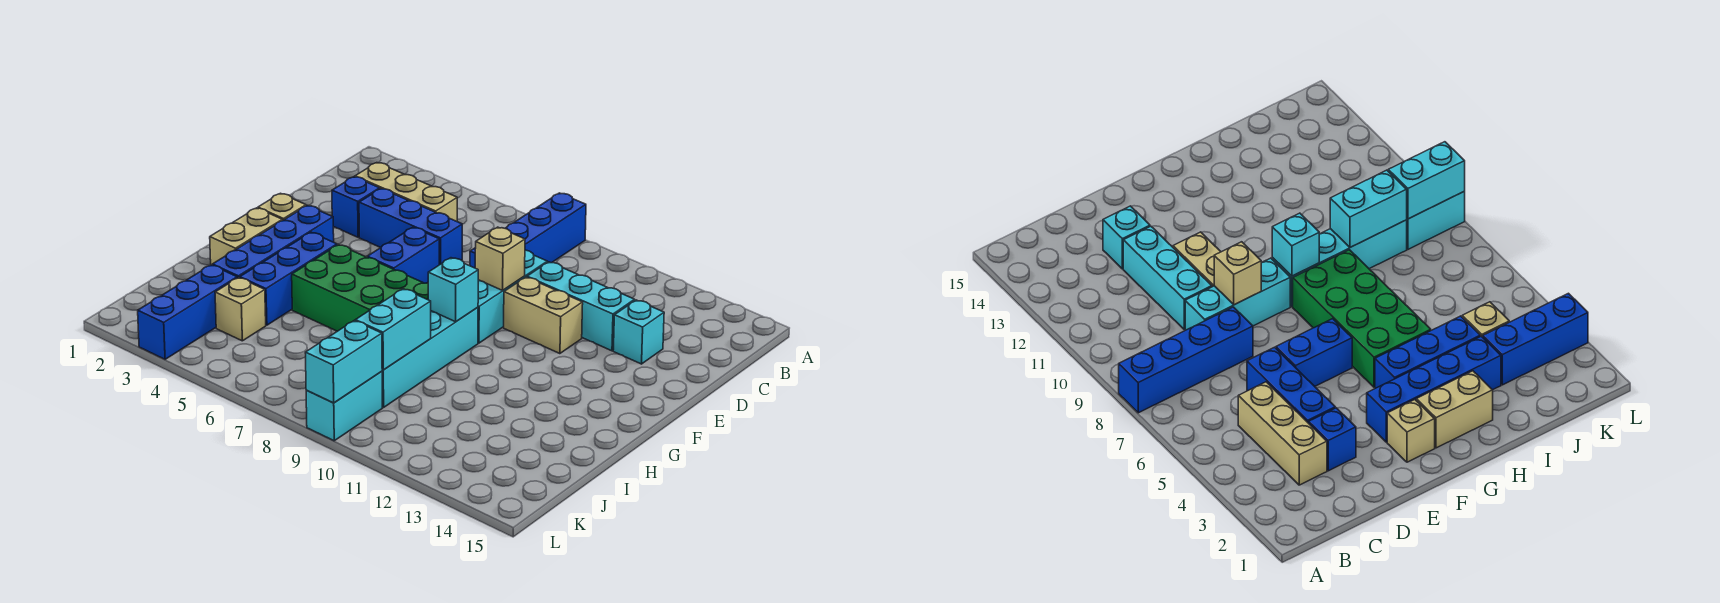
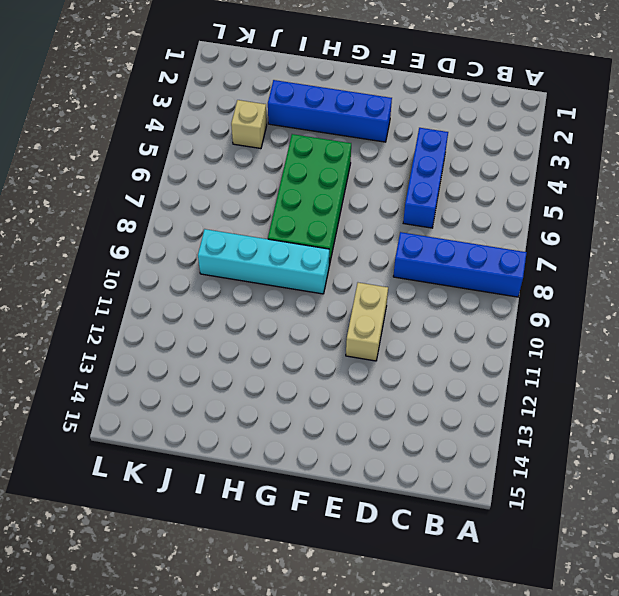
none -> tan brick C3:C5 level 1
none -> blue brick D3 level 1
none -> cyan brick D9:F9 level 1

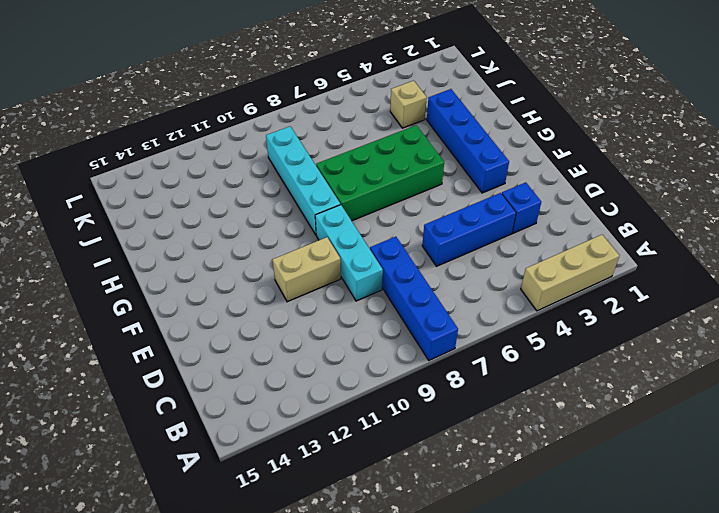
tan brick A2:A4 level 1 -> tan brick C3:C5 level 1
none -> cyan brick D10:D12 level 1
none -> cyan brick D13 level 1
none -> blue brick E6:F6 level 1

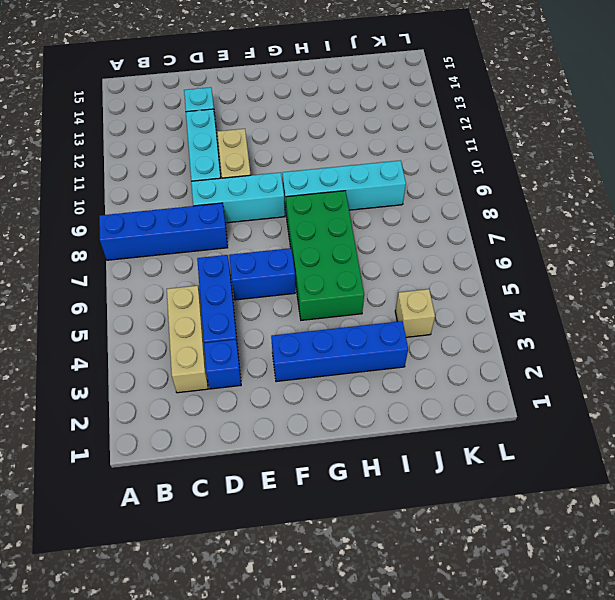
none -> tan brick F2 level 1
none -> tan brick G2:H2 level 1
none -> blue brick G4:I4 level 1

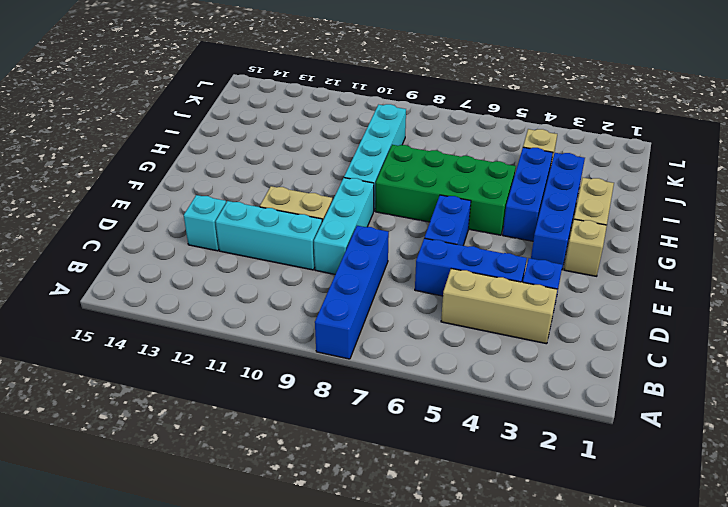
none -> blue brick J3:L3 level 1
none -> cyan brick K9:L9 level 1
none -> tan brick E9 level 2

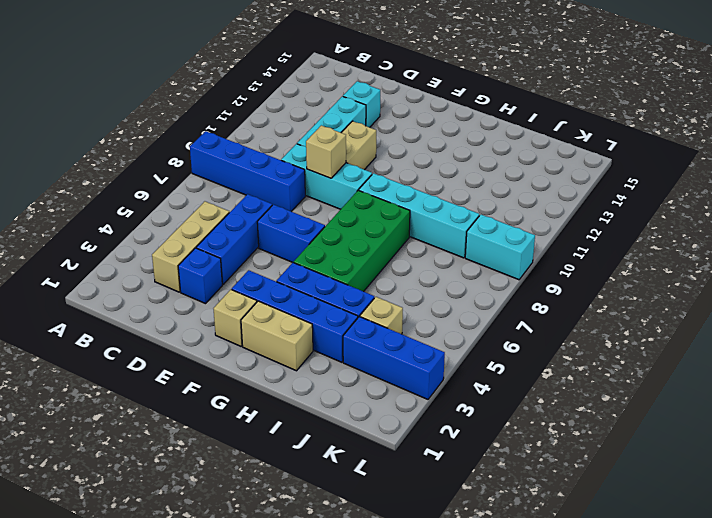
none -> cyan brick G9 level 2
none -> cyan brick I9:J9 level 2
none -> cyan brick K9:L9 level 2

